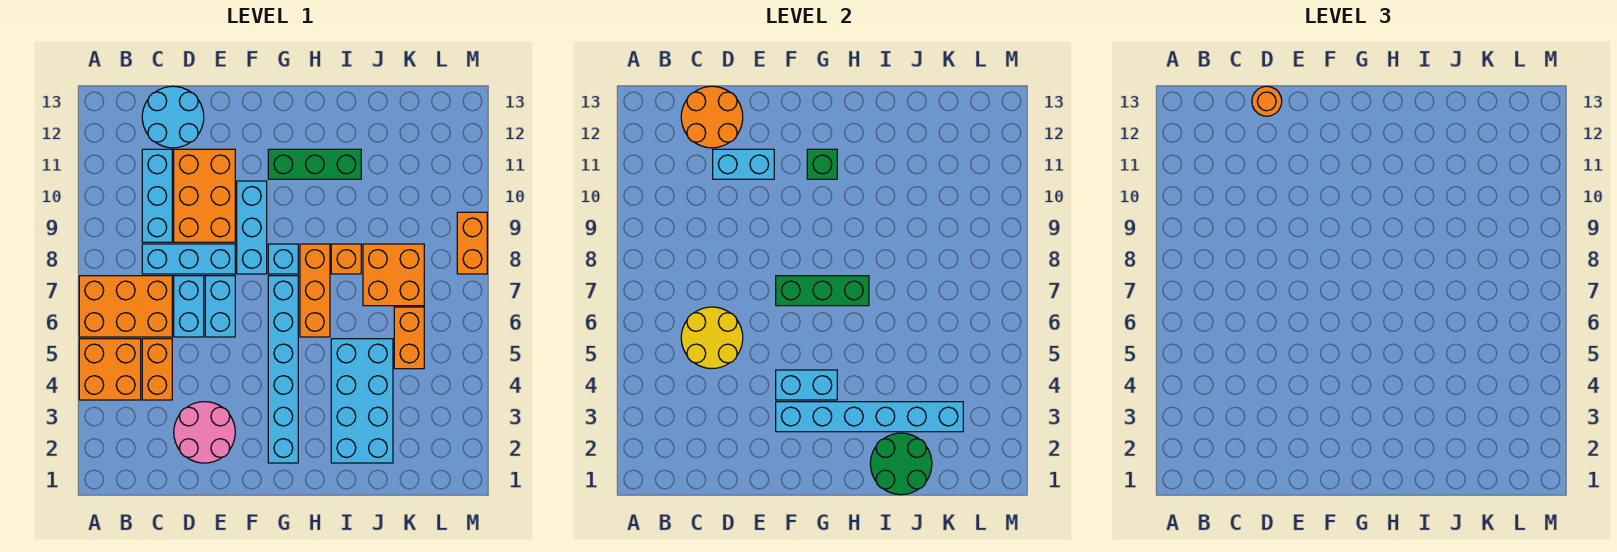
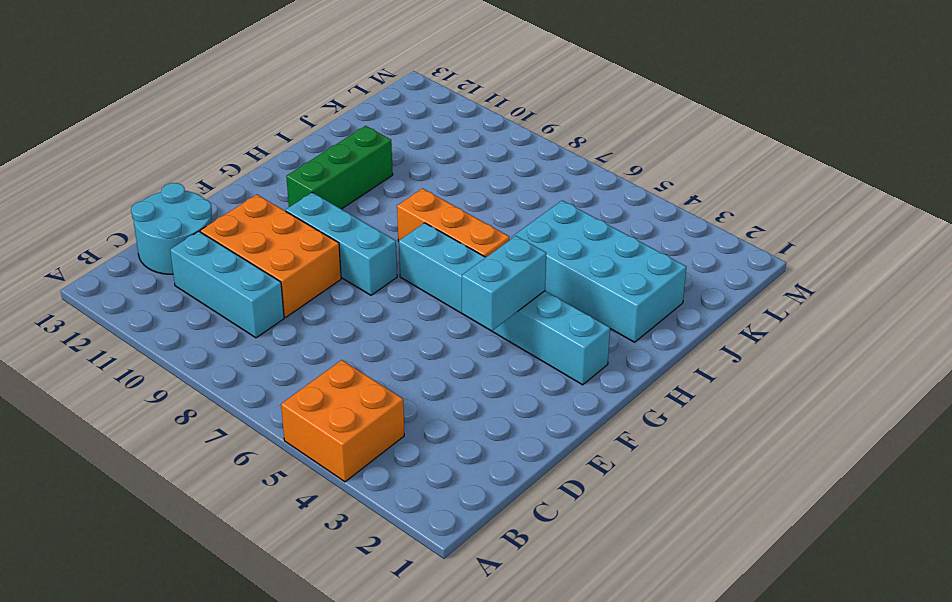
none -> orange brick A6:C7 level 1
none -> orange brick C4:C5 level 1
none -> cyan brick C8:E8 level 1

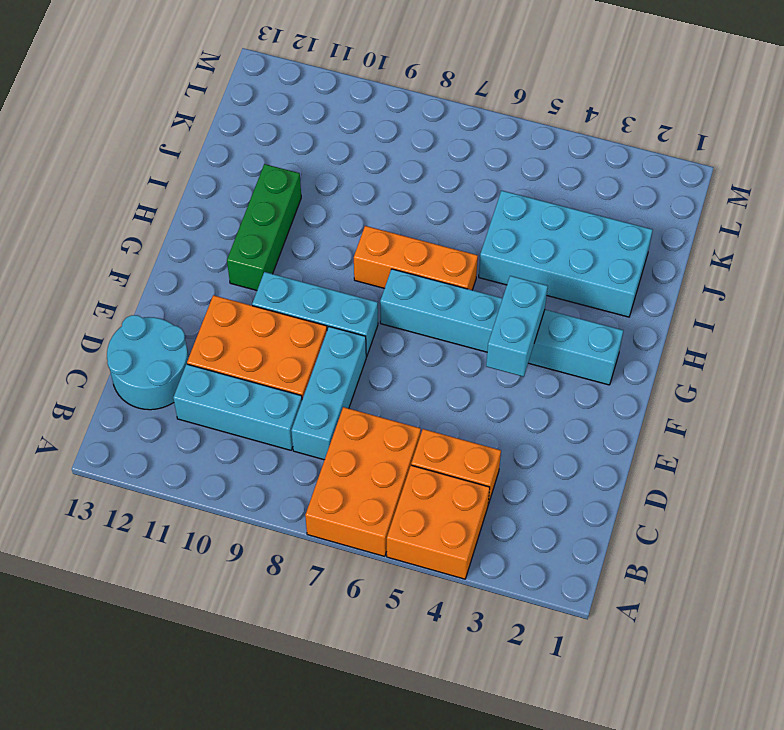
none -> pink round brick D2:E3 level 1
none -> cyan brick D6:D7 level 1
none -> cyan brick E6:E7 level 1

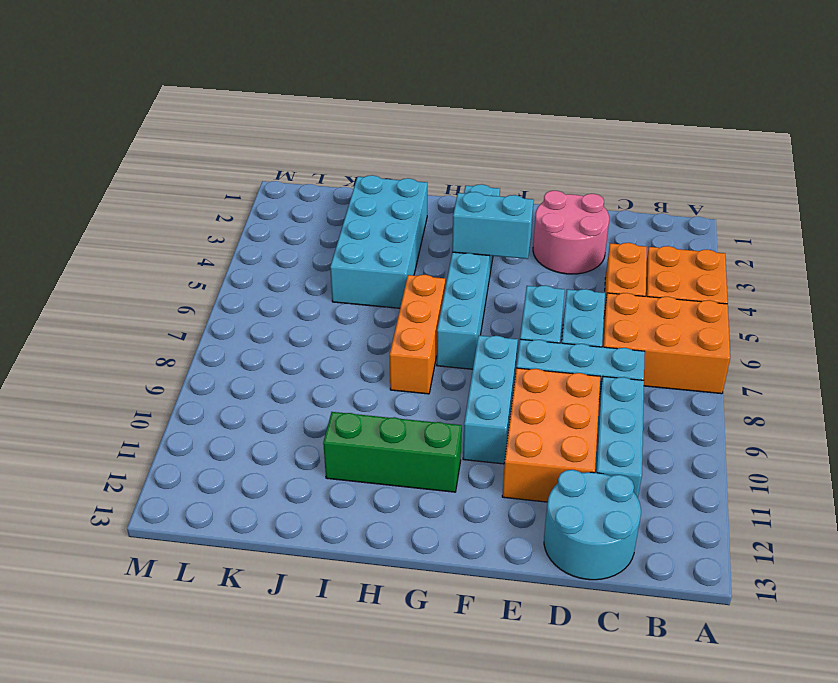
none -> cyan brick G8 level 1
none -> orange brick I8 level 1
none -> orange brick J7:K8 level 1

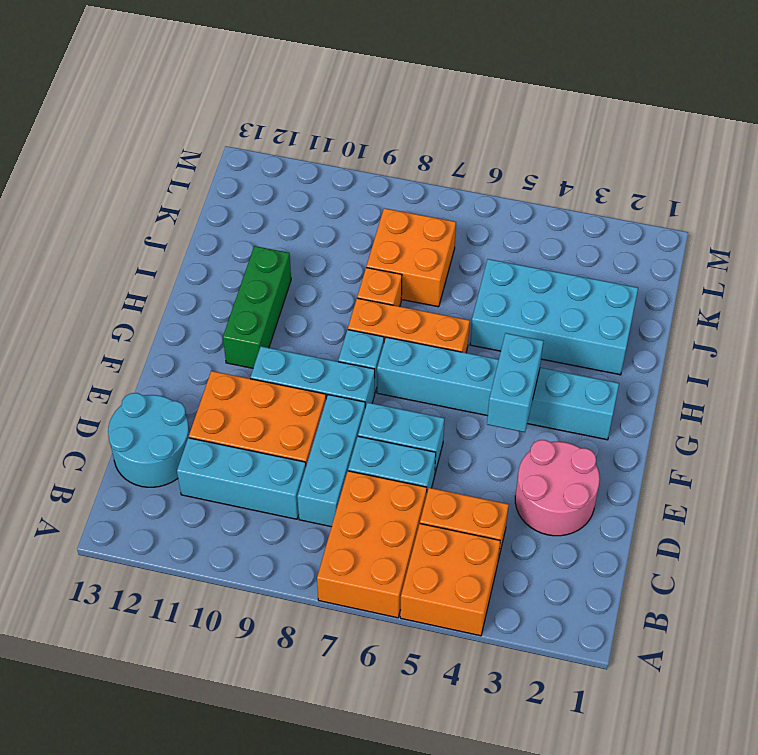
none -> orange brick K5:K6 level 1
none -> orange brick M8:M9 level 1
none -> yellow round brick C5:D6 level 2

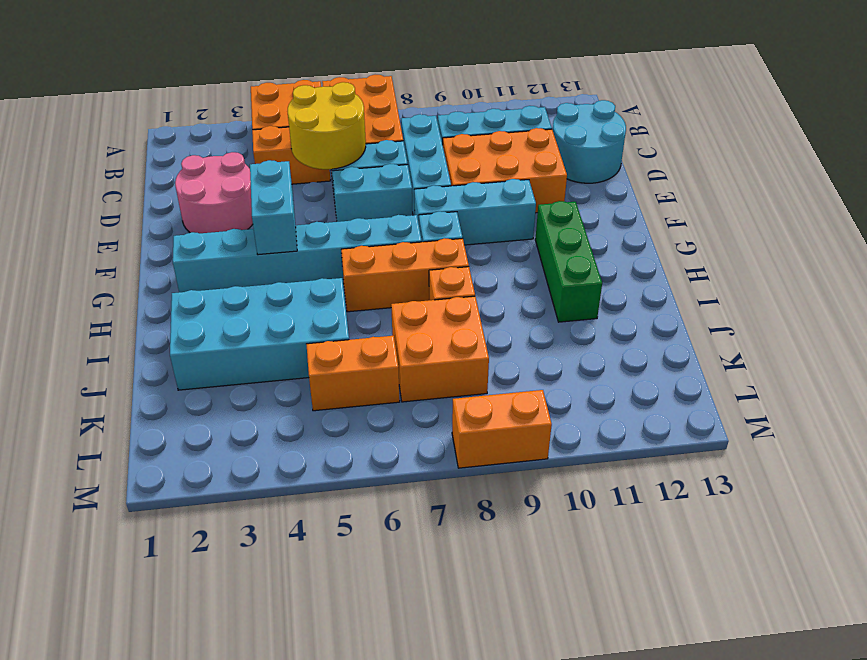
none -> orange round brick C12:D13 level 2
none -> cyan brick D11:E11 level 2
none -> cyan brick F3:K3 level 2

